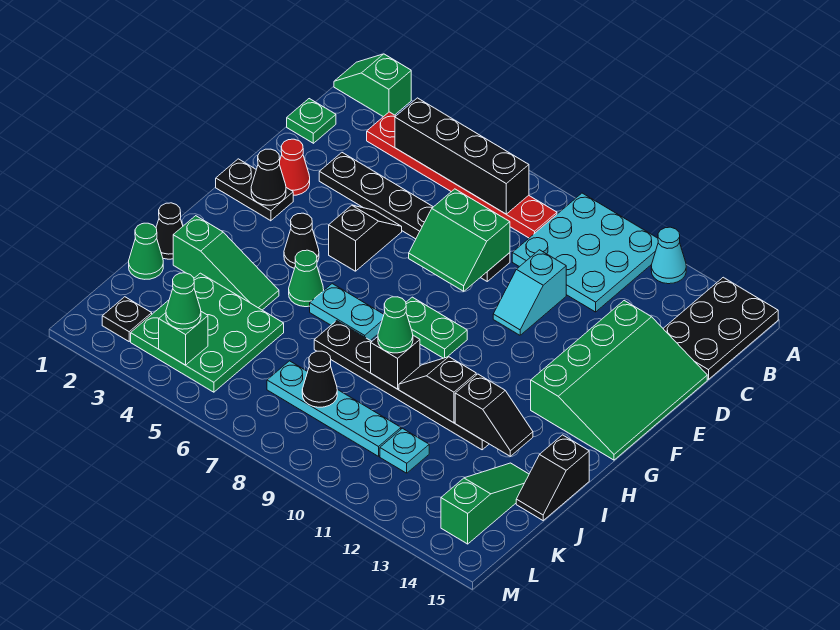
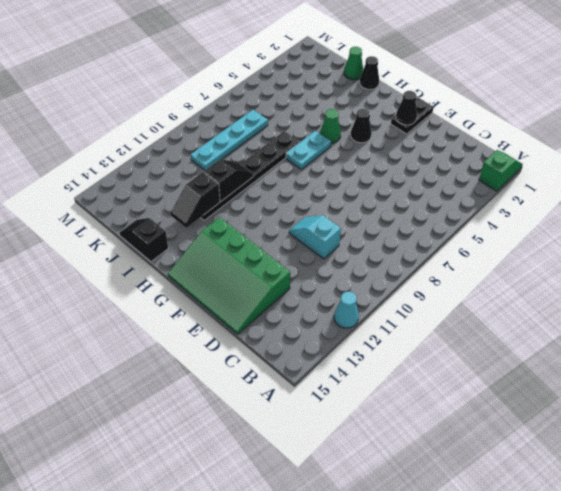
none -> cyan plate A9:C11 level 1
none -> black plate A14:C15 level 1
none -> red plate B3:B8 level 1
none -> green plate C1 level 1

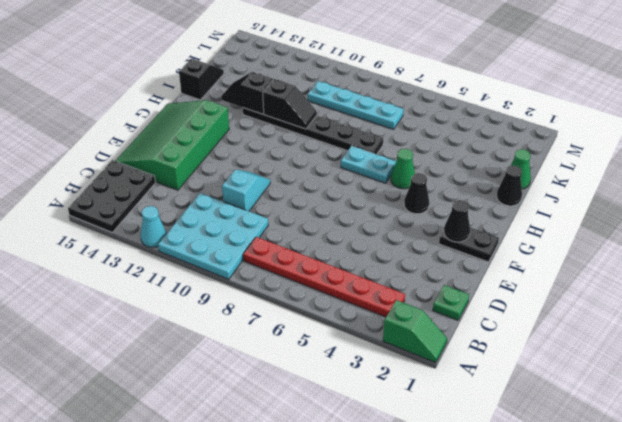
none -> black plate D3:D8 level 1
none -> red cone E2 level 1
none -> black slope E5:F5 level 1 top F
none -> green plate G8:G9 level 1

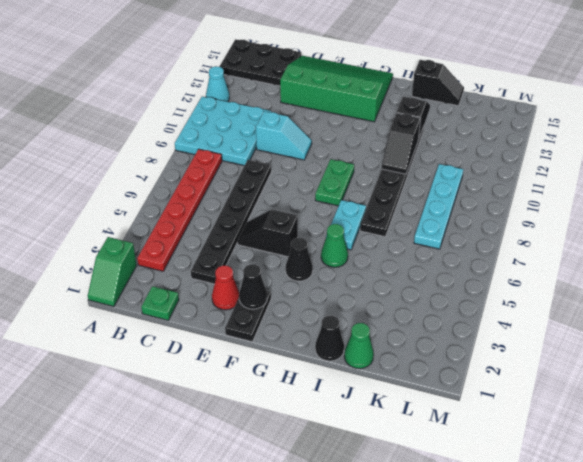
none -> green slope I2:I4 level 1 top 2
none -> green plate J3:L5 level 1
none -> green slope J14:L14 level 1 top L
none -> cyan plate K11 level 1

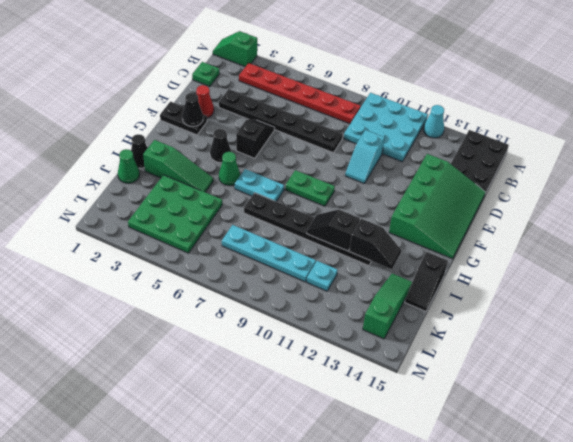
none -> black plate L2 level 1
none -> black brick B4:B7 level 2
none -> green slope D7:E8 level 2 top D
none -> black brick I9 level 2

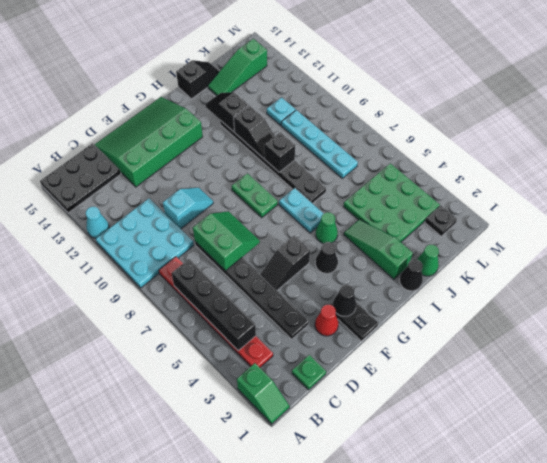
none -> black cone K8 level 2
none -> green brick L4 level 2
none -> green cone I9 level 3
none -> green cone L4 level 3

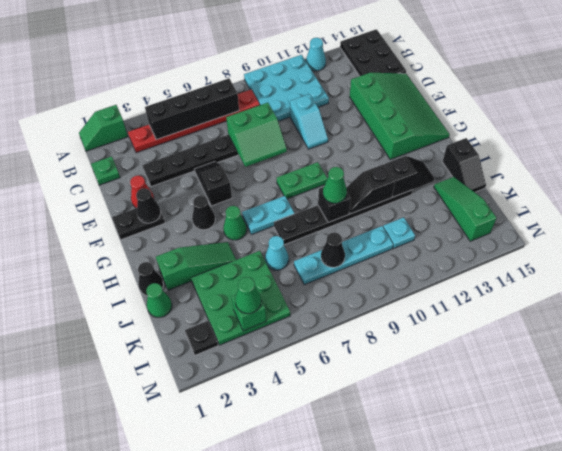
cyan cone J6 level 1 -> none

